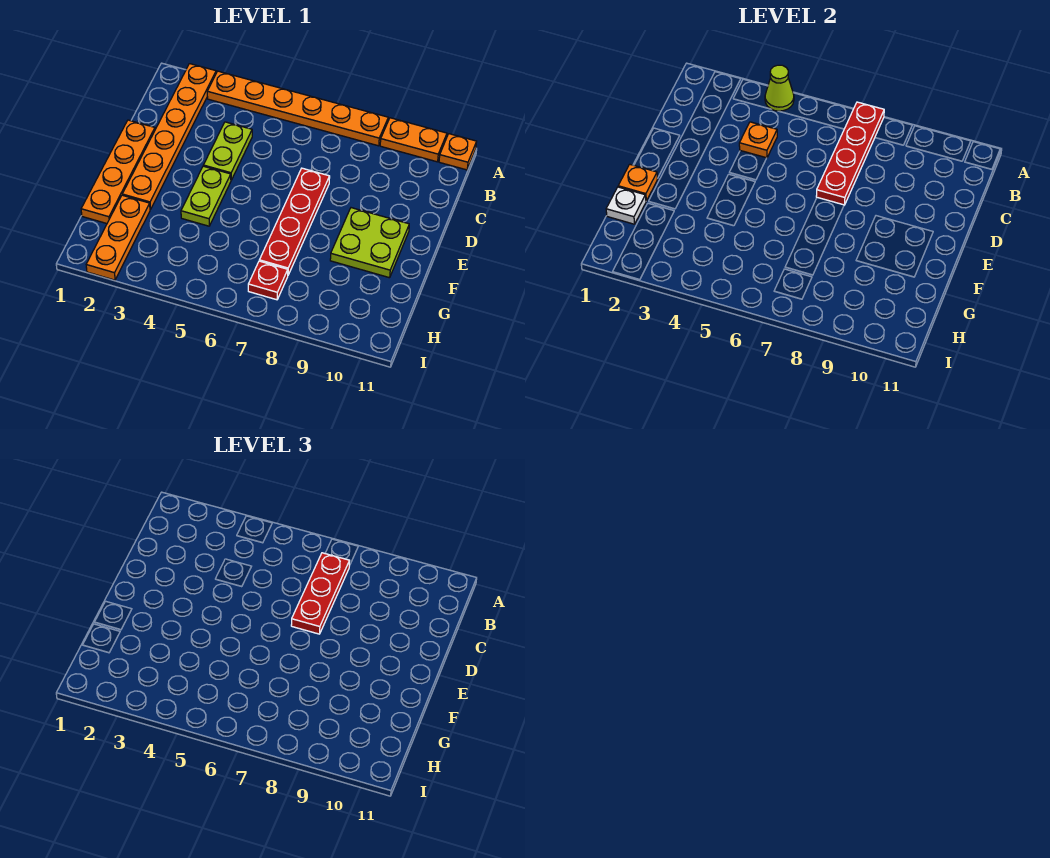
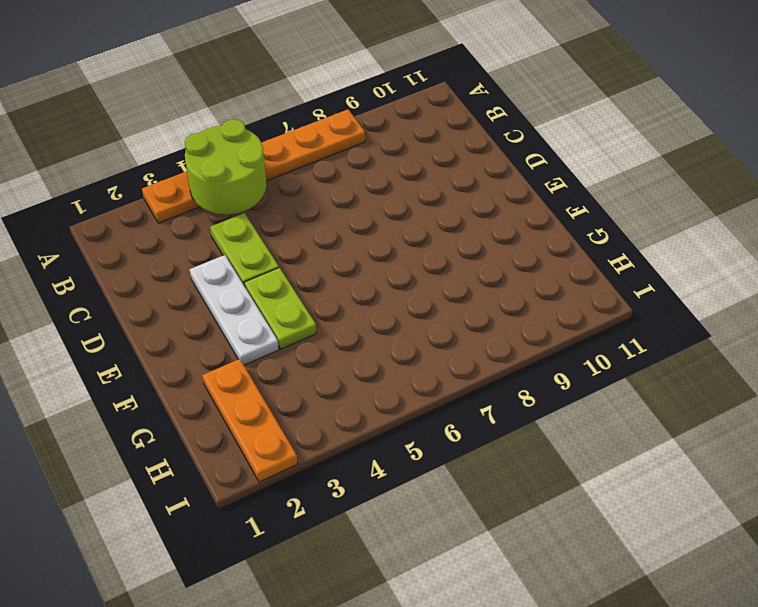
lime round brick A4:B5 level 2 -> lime cone A4 level 2
white plate D3:F3 level 1 -> none
none -> orange plate A2:F2 level 1
none -> orange plate A9:A10 level 1
none -> orange plate A11 level 1

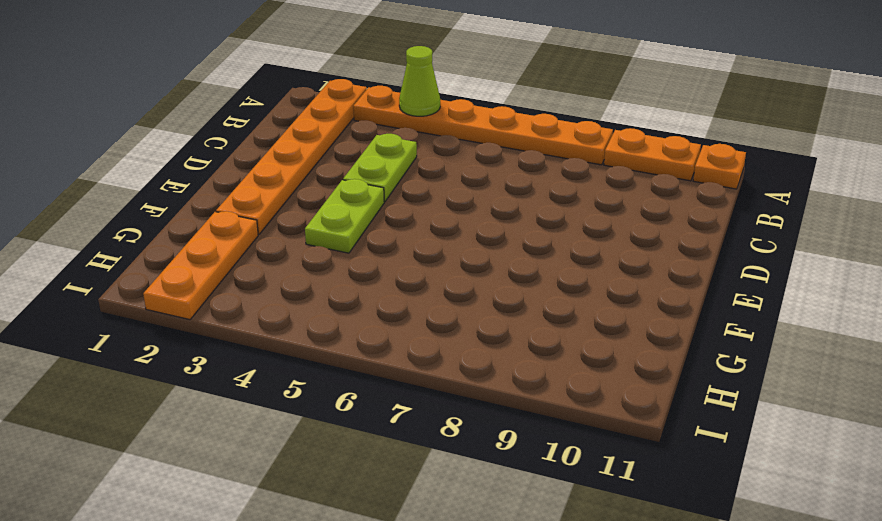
none -> orange plate D1:G1 level 1
none -> red plate D7:G7 level 1
none -> lime plate E9:F10 level 1

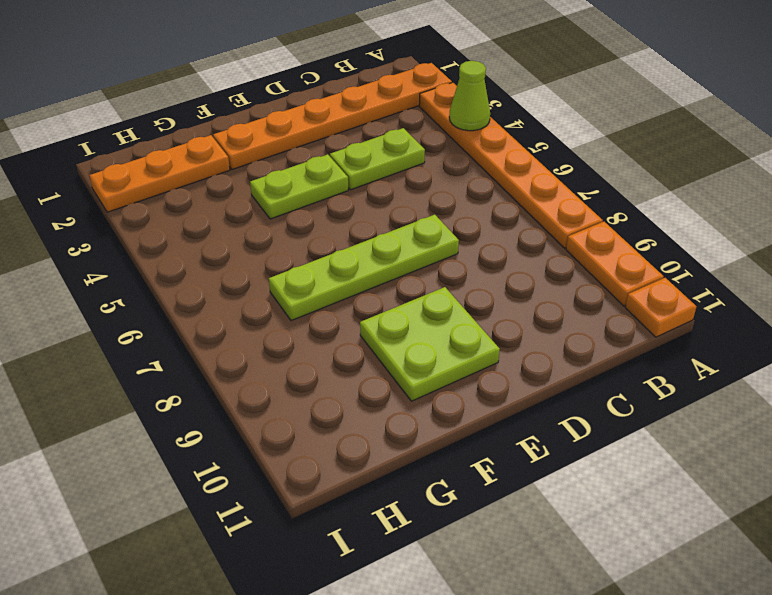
lime plate D7:G7 level 1 -> red plate D7:G7 level 1
none -> orange plate D1:G1 level 1
none -> red plate H7 level 1
none -> red plate A7:D7 level 2

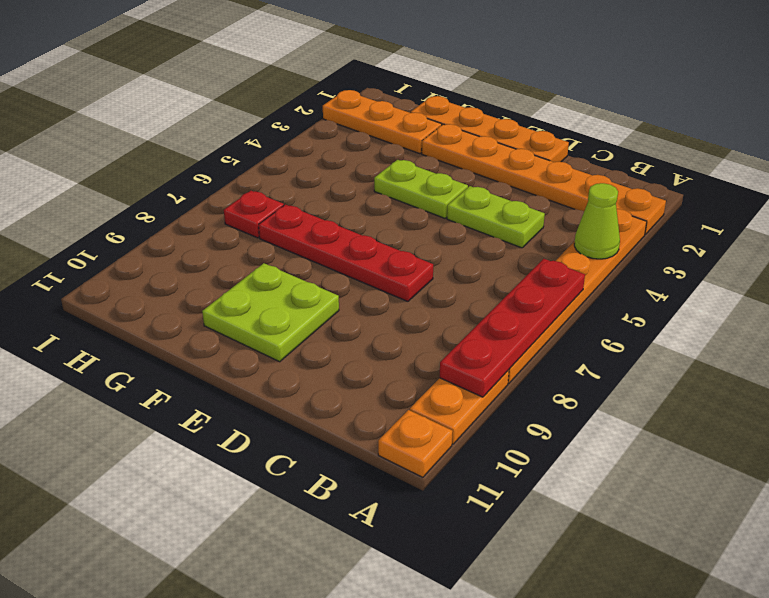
red plate A6:A9 level 2 -> red plate A7:D7 level 2
none -> orange plate C4 level 2
none -> orange plate F1 level 2
none -> white plate G1 level 2

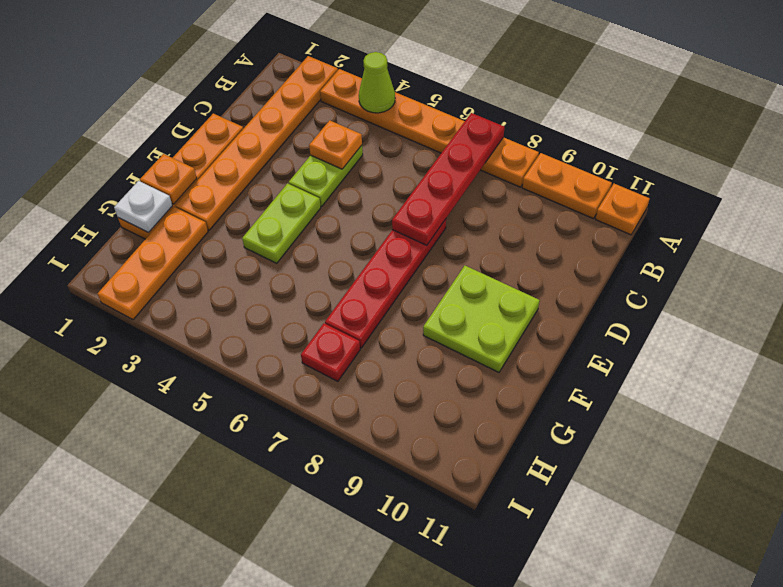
none -> red plate B7:D7 level 3

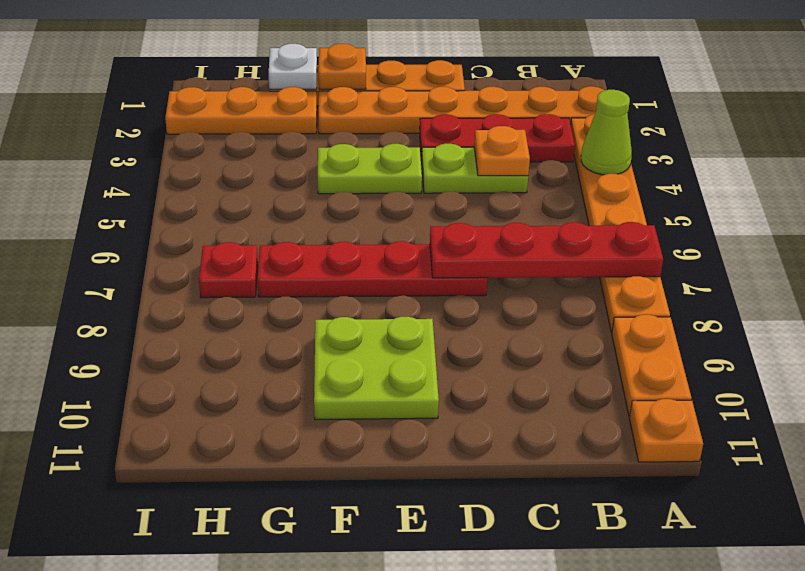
red plate B3:D3 level 1 -> red plate B7:D7 level 3

